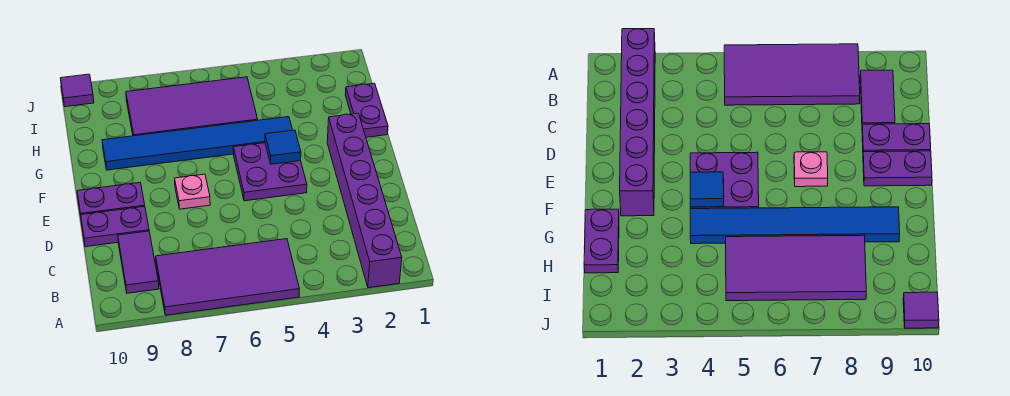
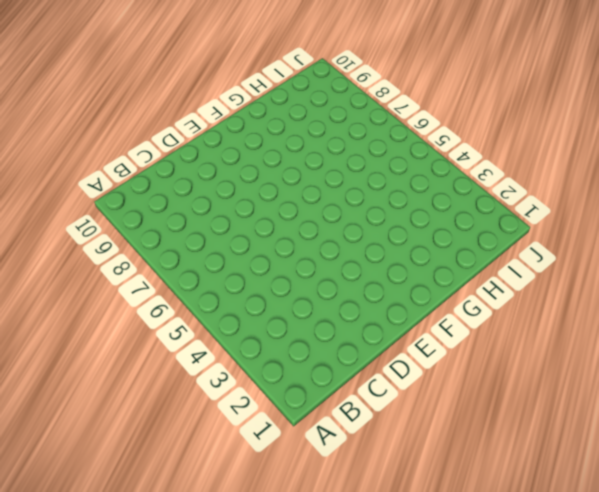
none -> purple brick A2:F2 level 1
none -> purple tile A5:B8 level 1
none -> purple tile B9:C9 level 1

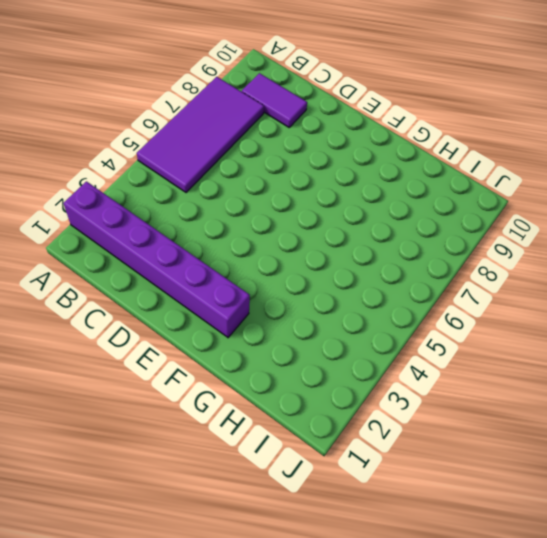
none -> purple plate D9:D10 level 1
none -> purple plate E4:F5 level 1
none -> pink plate E7 level 1

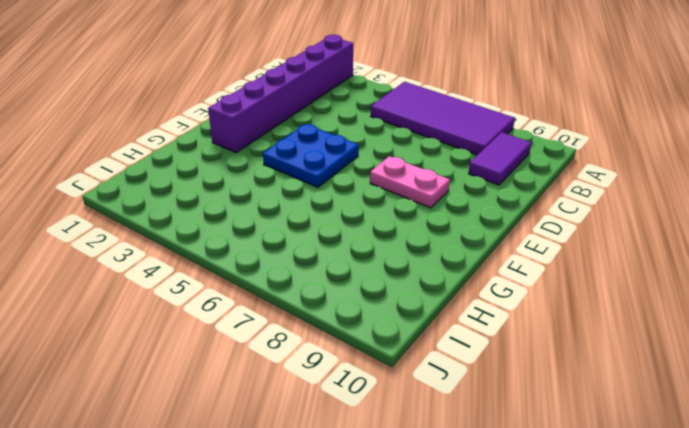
blue plate E4:F5 level 1 -> purple plate E4:F5 level 1
pink plate E7:E8 level 1 -> pink plate E7 level 1
none -> purple plate D9:D10 level 1
none -> purple plate E9:E10 level 1
none -> purple plate G1:H1 level 1

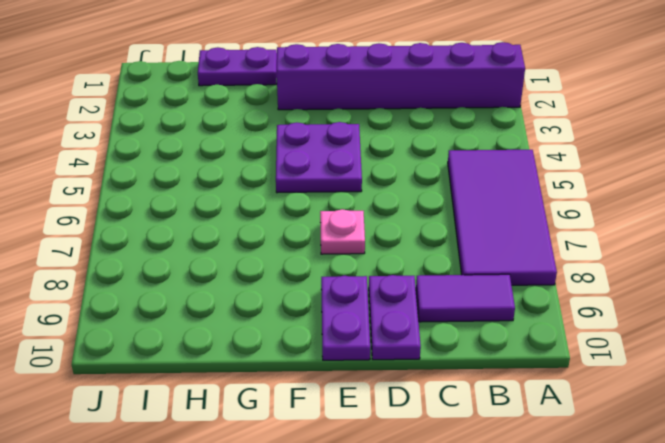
none -> blue tile G4:G9 level 1
none -> purple tile H5:I8 level 1
none -> purple tile J10 level 1

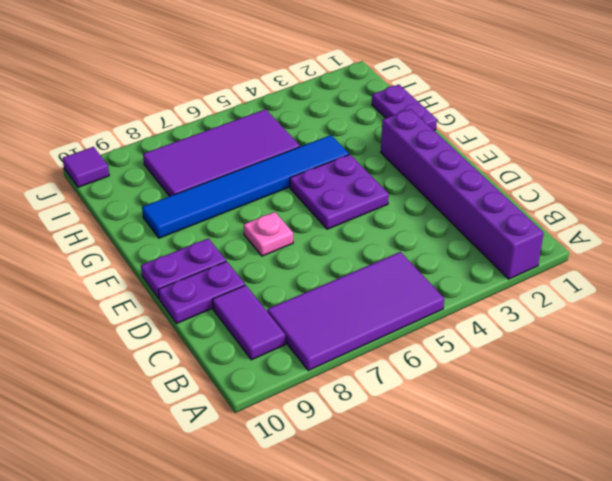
none -> blue tile F4 level 2

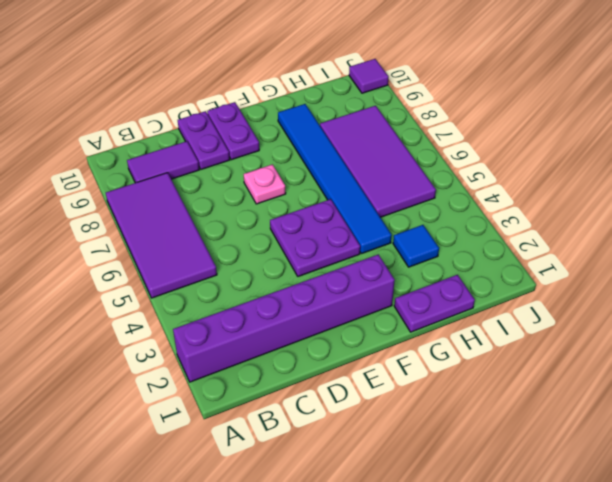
blue tile H3 level 1 -> blue tile F4 level 2

